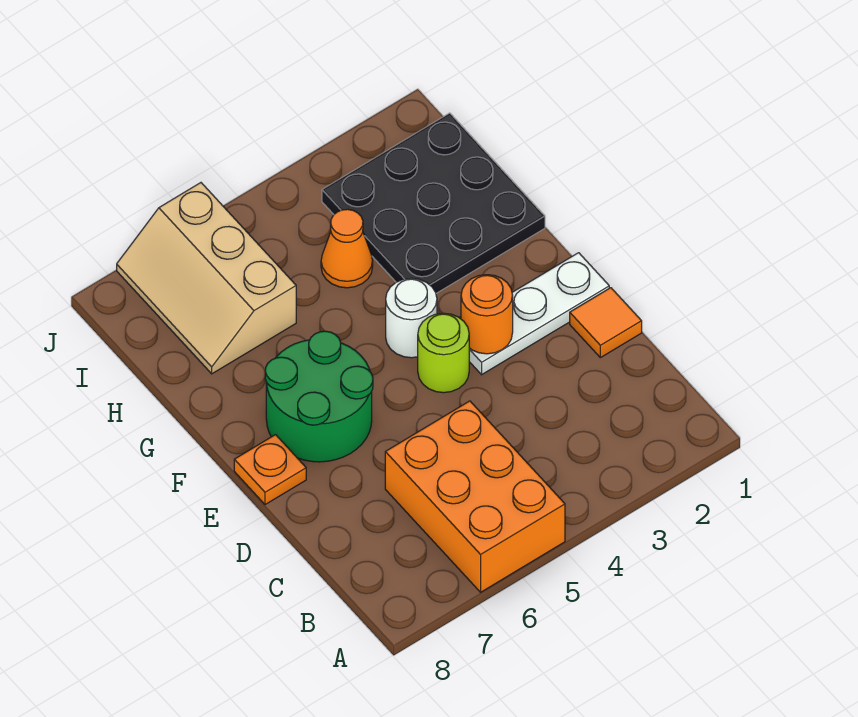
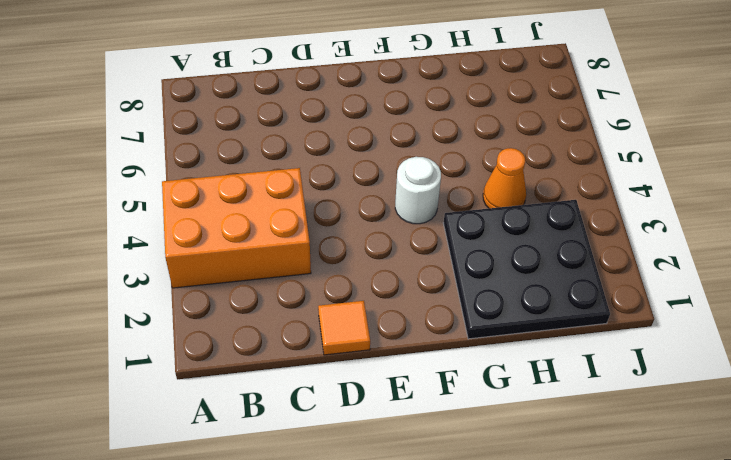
orange brick A3:C4 level 1 -> orange brick A5:C6 level 1
none -> white plate E1:E3 level 1
none -> lime round brick E4 level 1

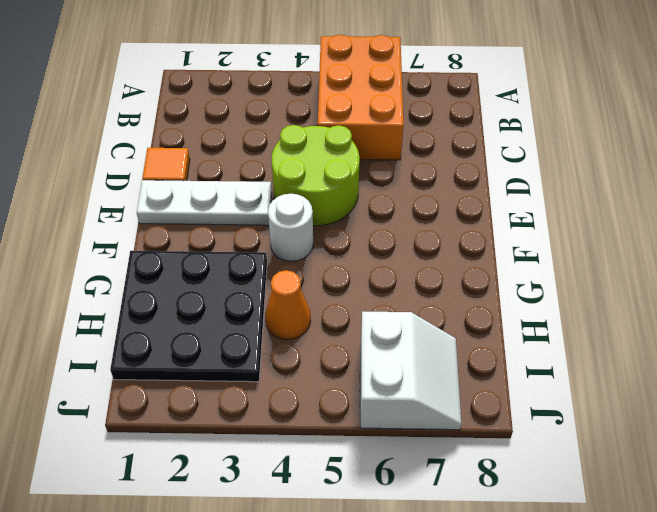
lime round brick D4:E5 level 1 -> lime round brick E4 level 1
white slope I6:J7 level 1 top 6 -> tan slope H6:J7 level 1 top 6
none -> green round brick E6:F7 level 1
none -> orange plate E8 level 1

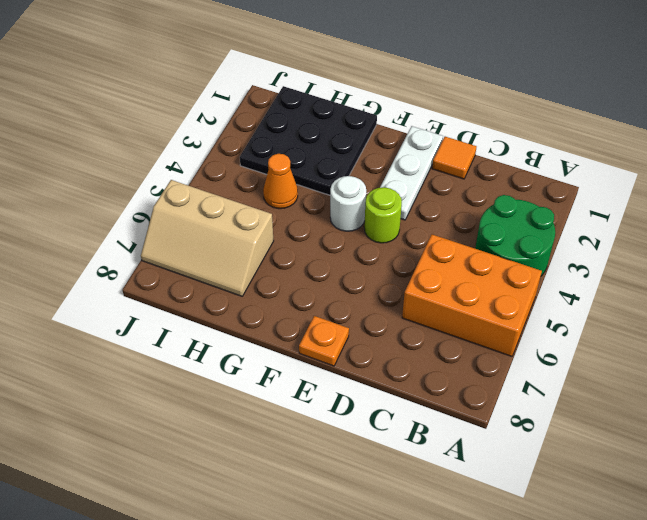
green round brick A3:B4 level 1 -> green round brick E6:F7 level 1
none -> orange round brick E3 level 2

